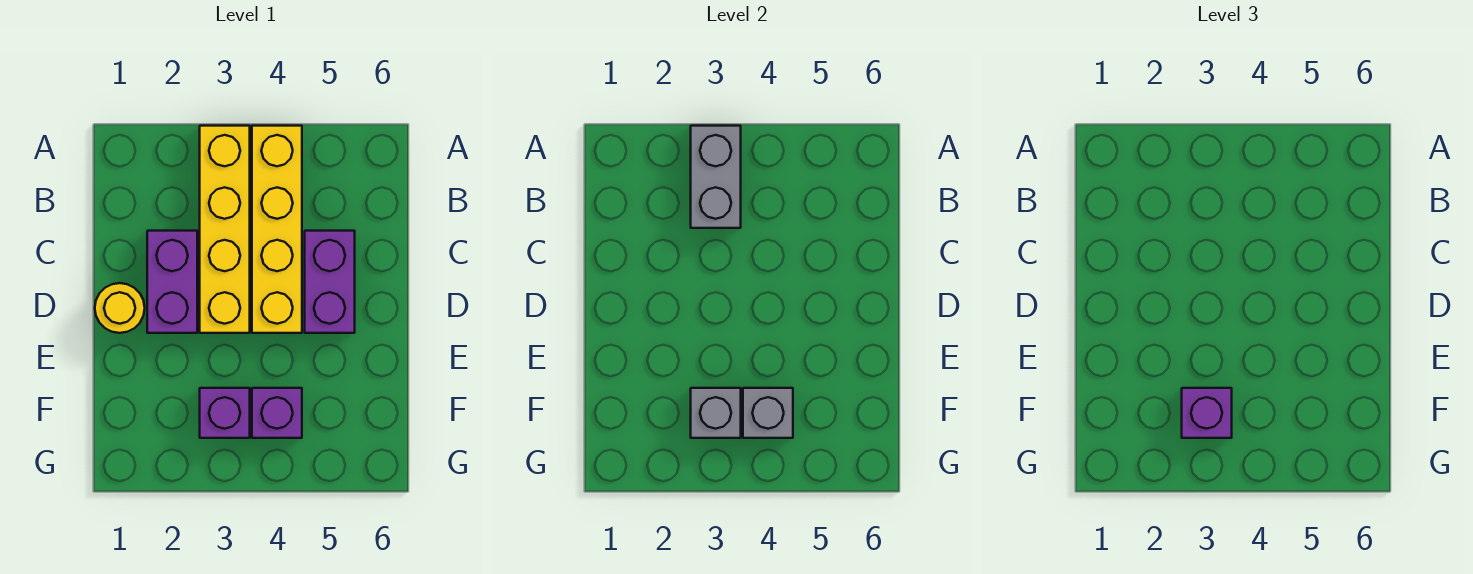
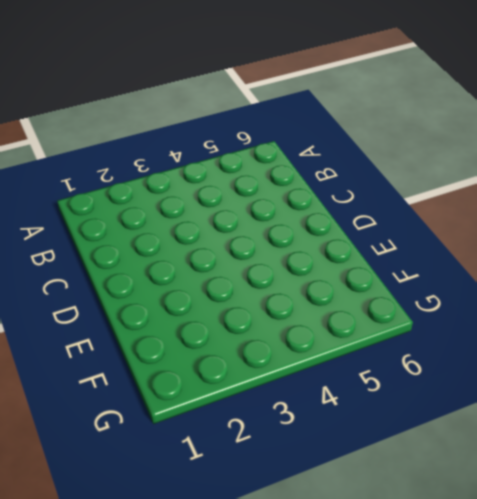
none -> yellow brick A3:D3 level 1
none -> yellow brick A4:D4 level 1

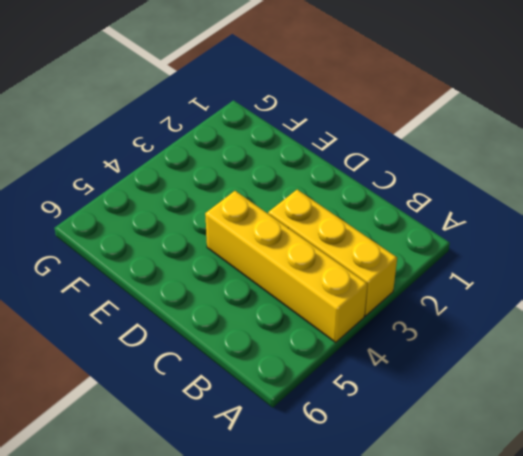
yellow brick A3:C3 level 1 -> yellow brick A3:D3 level 1
none -> purple brick C2:D2 level 1
none -> purple brick C5:D5 level 1

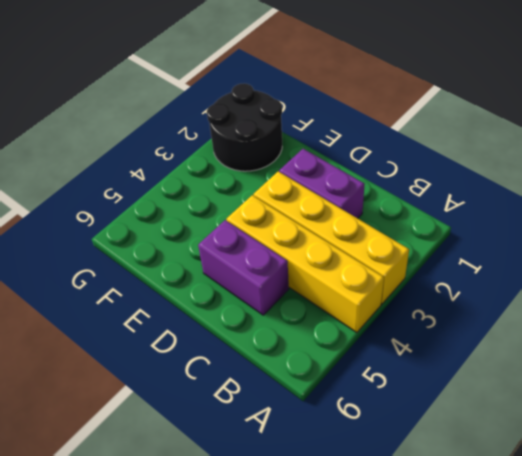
black round brick F1:G2 level 1 -> none
none -> yellow round brick D1 level 1
none -> purple brick F3 level 1

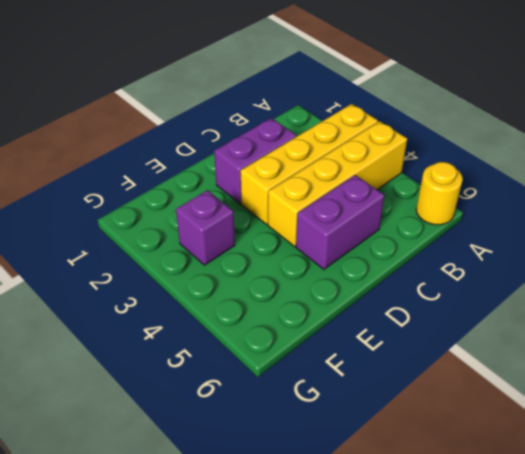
yellow round brick A6 level 1 -> yellow round brick D1 level 1
none -> purple brick F4 level 1
none -> grey brick A3:B3 level 2

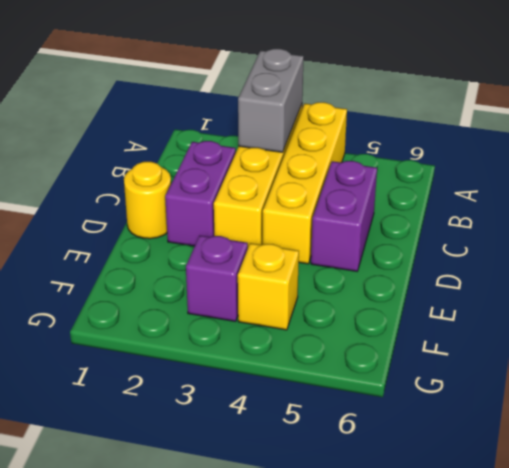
yellow brick F4 level 1 -> purple brick F4 level 1
none -> grey brick F3 level 2
none -> grey brick F4 level 2

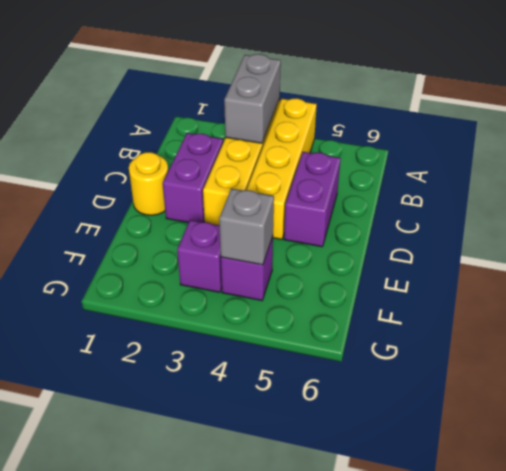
none -> grey brick F3 level 2
none -> purple brick F3 level 3

